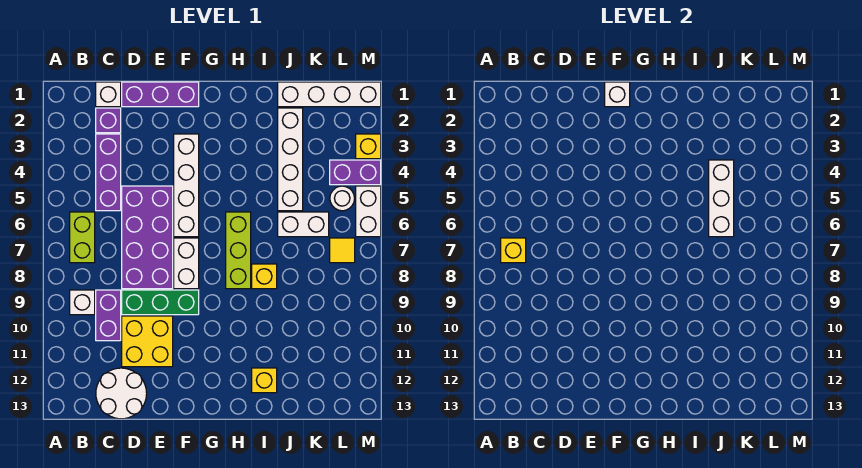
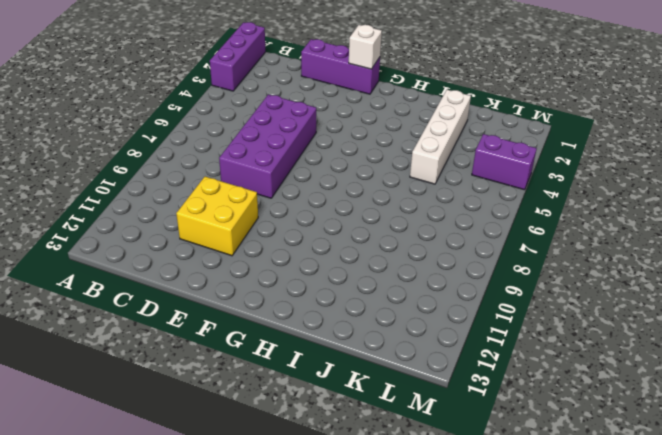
purple brick A1:A3 level 1 -> purple brick C3:C5 level 1
none -> lime brick B6:B7 level 1
none -> white brick B9 level 1
none -> white brick C1 level 1

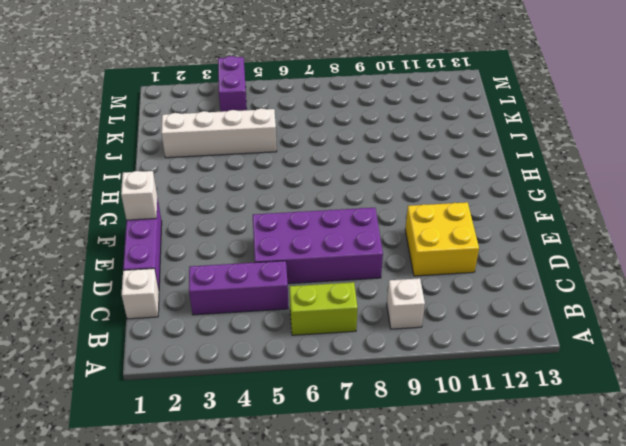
none -> purple brick C2 level 1
none -> purple brick C9:C10 level 1
none -> white round brick C12:D13 level 1

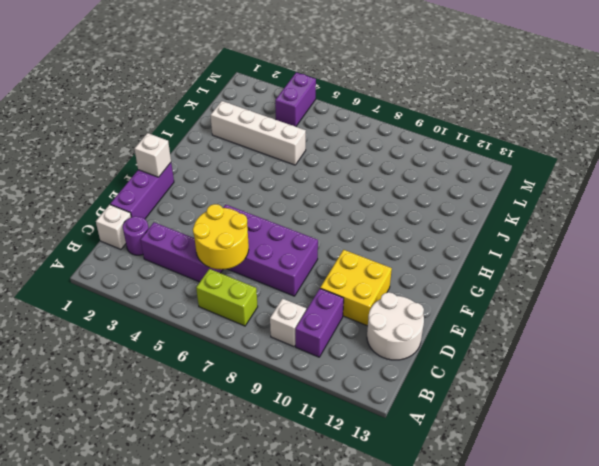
purple brick B10:C10 level 1 -> purple brick C9:C10 level 1
purple round brick C2 level 1 -> purple brick C2 level 1
yellow round brick C5:D6 level 2 -> none
none -> green brick D9:F9 level 1
none -> white brick F3:F6 level 1
none -> white brick F7:F8 level 1

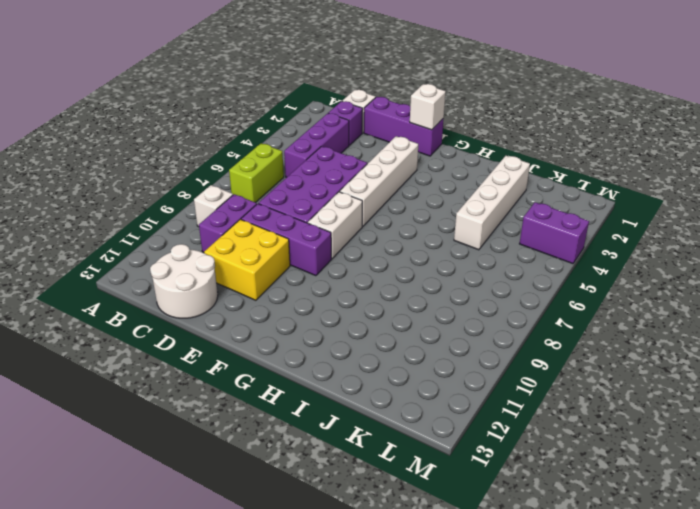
purple brick D9:F9 level 1 -> green brick D9:F9 level 1
none -> lime brick H6:H8 level 1
none -> yellow brick I8 level 1
none -> yellow brick I12 level 1

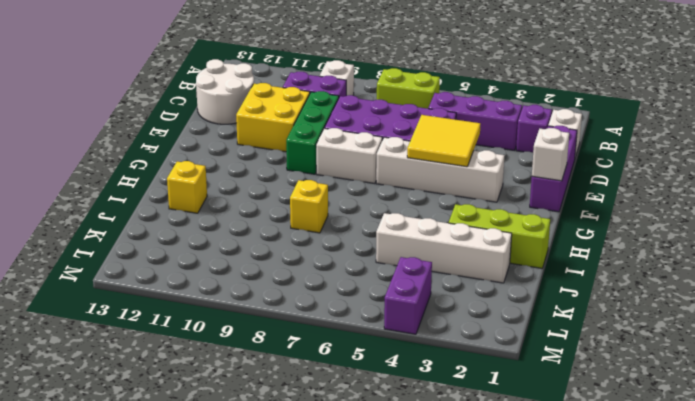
yellow tile E4:F5 level 2 -> none
lime brick I1:I3 level 1 -> lime brick H6:H8 level 1
none -> white brick J1:M1 level 1
none -> white brick J6:K6 level 1
none -> white round brick L5 level 1

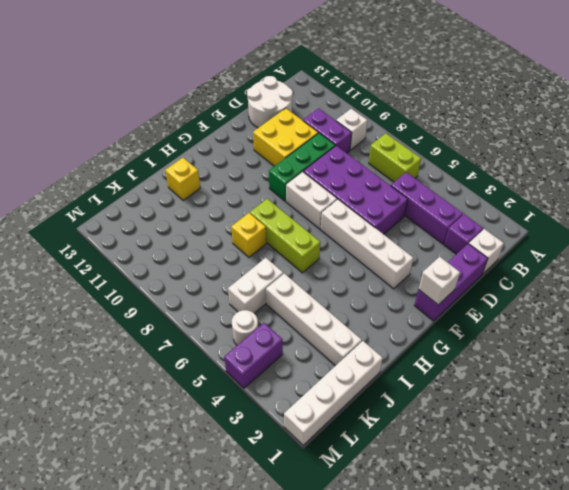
none -> yellow tile L7 level 1
none -> yellow brick M3 level 1
none -> white brick M5:M6 level 1

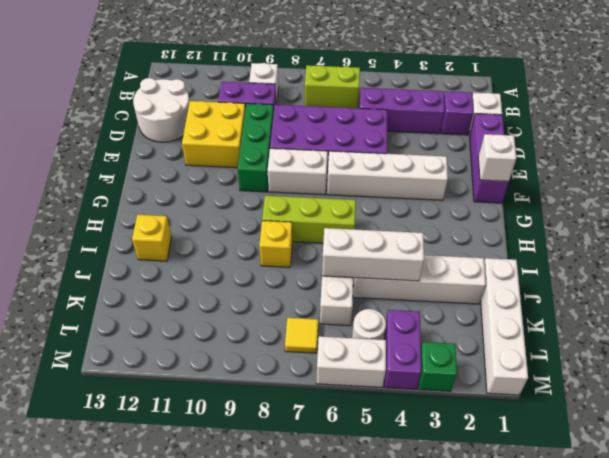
green brick M3 level 1 -> yellow brick M3 level 1
none -> yellow brick B7 level 2

